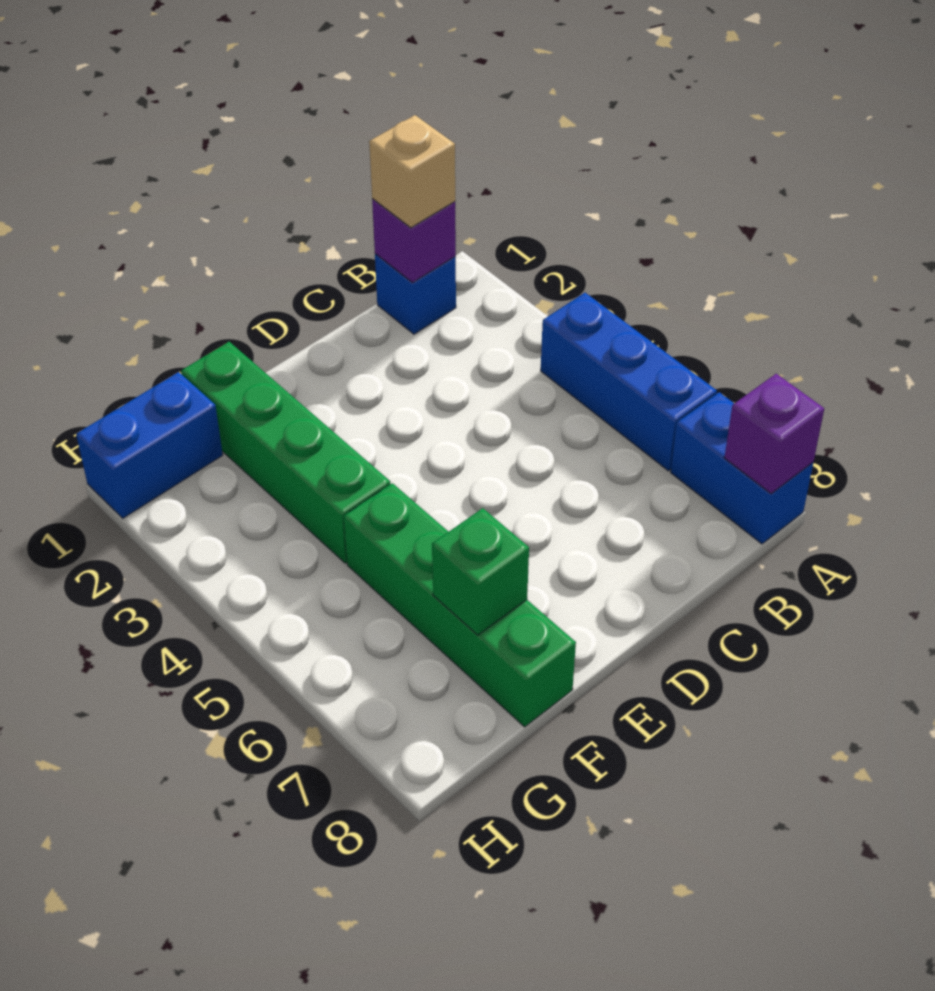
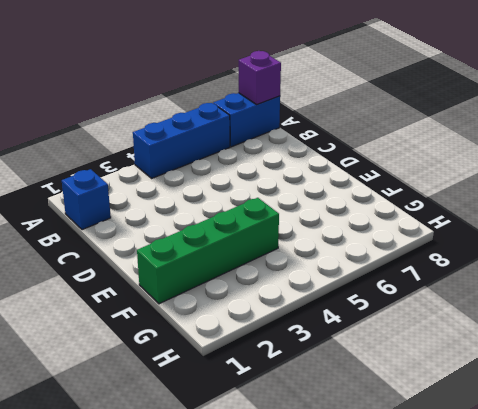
none -> green brick F5:F8 level 1
none -> blue brick G1:H1 level 1

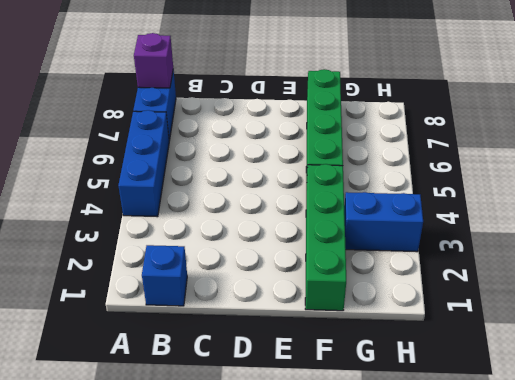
blue brick G3:H3 level 1 -> blue brick G1:H1 level 1
none -> purple brick B1 level 2
none -> green brick F7 level 2

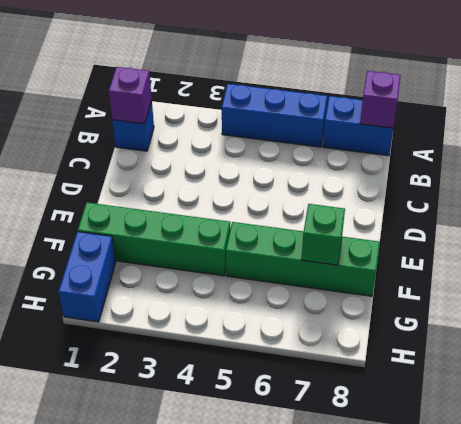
none -> tan brick B1 level 3

